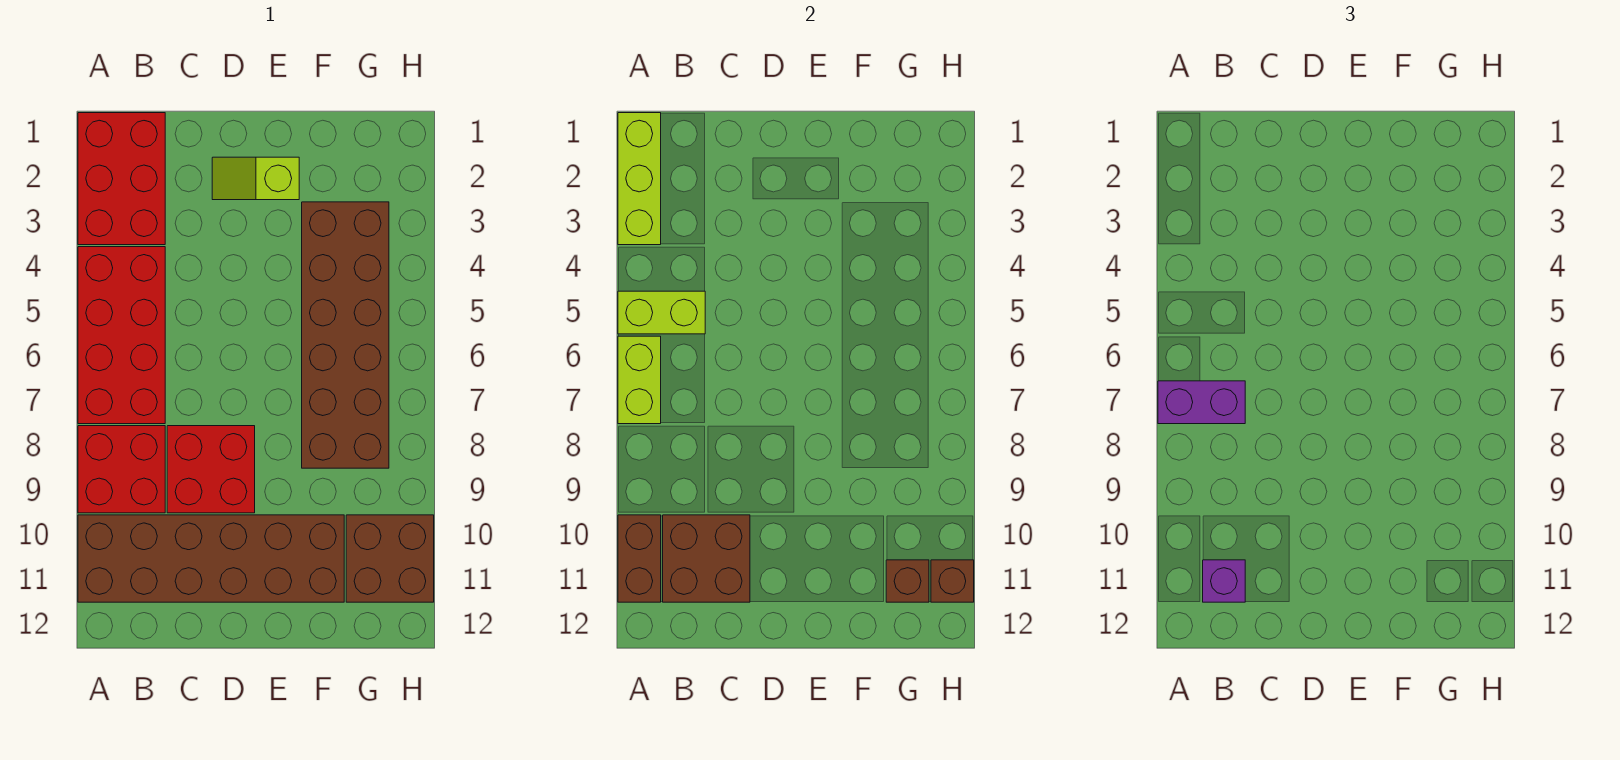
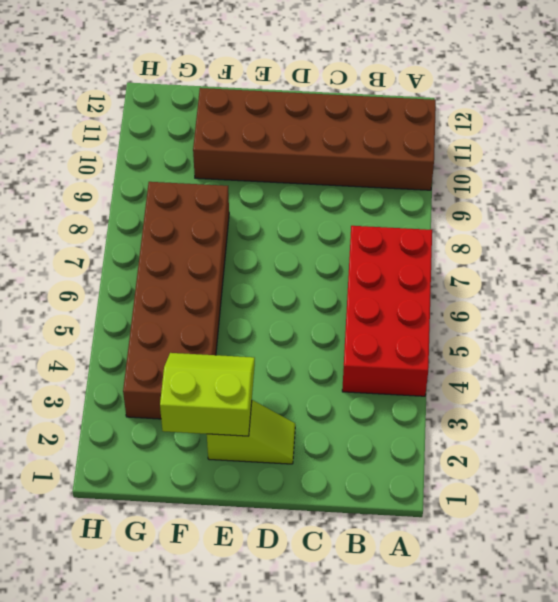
lime slope E2:F3 level 2 top 2 -> none
none -> red brick A1:B3 level 1
none -> red brick A8:B9 level 1
none -> red brick C8:D9 level 1

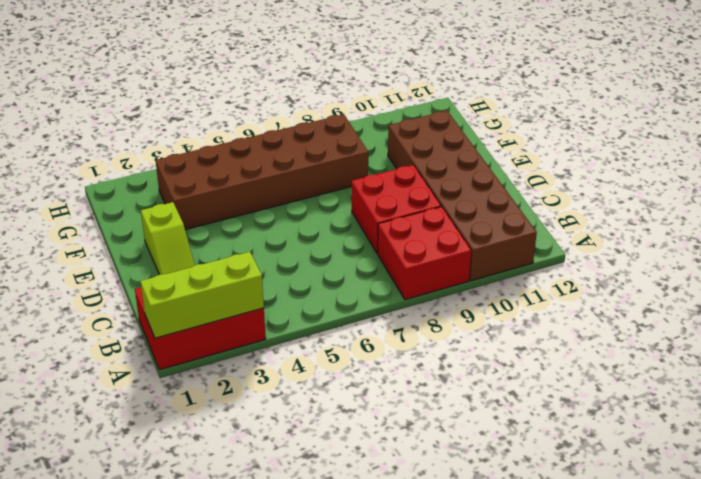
none -> red brick A4:B7 level 1
none -> brown brick G10:H11 level 1
none -> lime brick A5:B5 level 2

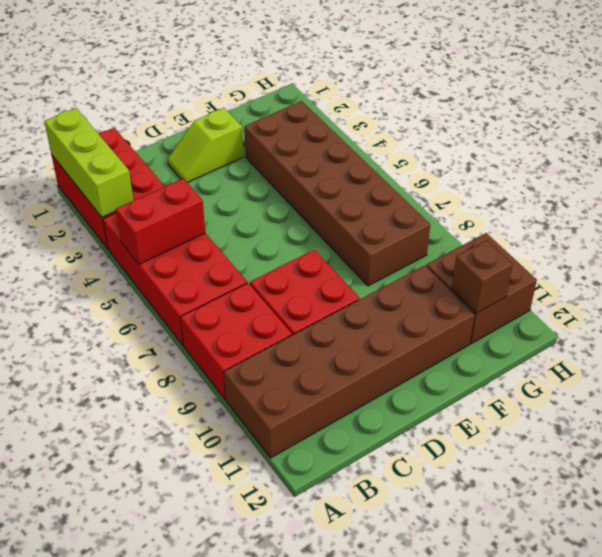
red brick A5:B5 level 2 -> lime brick A5:B5 level 2
none -> lime brick A6:A7 level 2
none -> brown brick A10:A11 level 2
none -> brown brick B10:C11 level 2

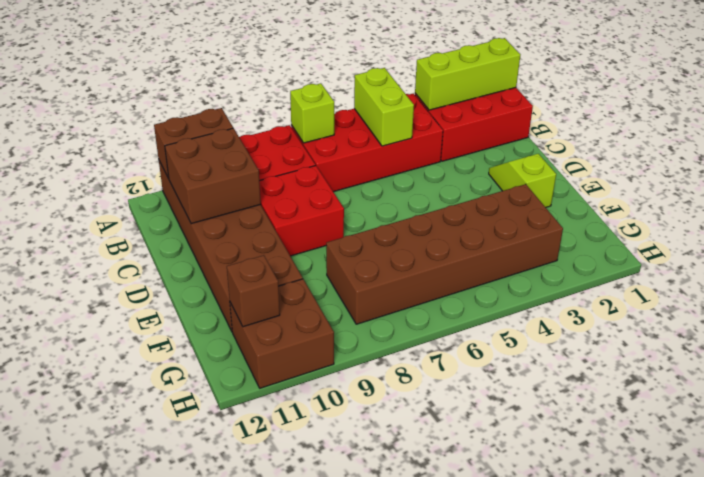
lime brick A7 level 2 -> lime brick A6:A7 level 2
none -> brown brick H11 level 2
none -> purple brick A7:B7 level 3
none -> purple brick B11 level 3

